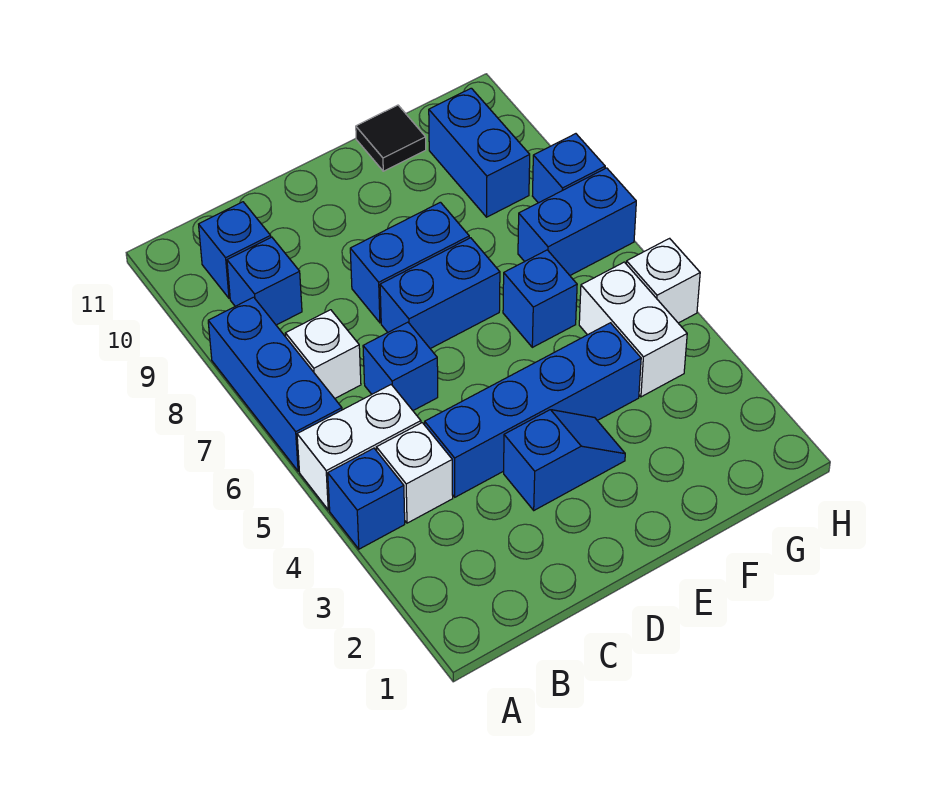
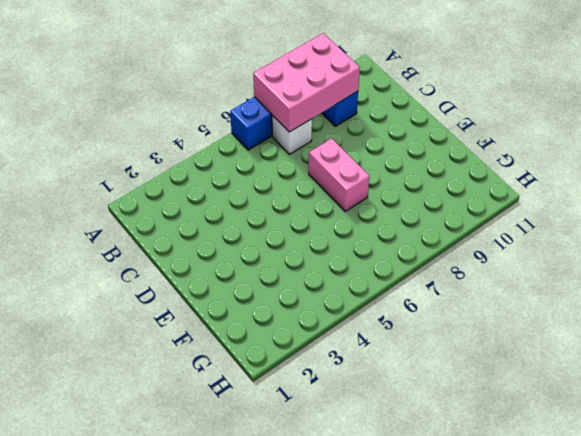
pink brick A7:B9 level 2 -> none
pink brick D7:E7 level 1 -> blue brick D7:E7 level 1
none -> blue brick A4 level 1
none -> white brick A5:B5 level 1
none -> white brick B4 level 1

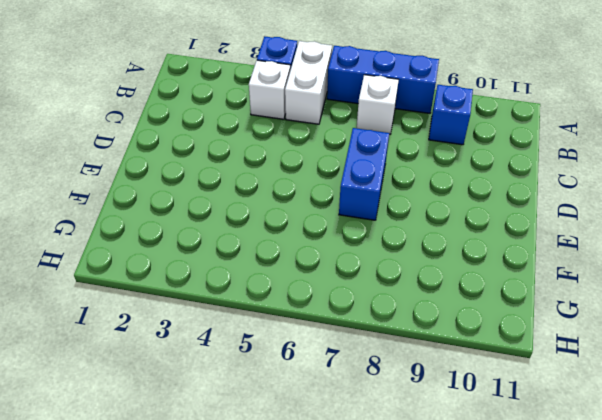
none -> blue brick B10 level 1
none -> blue brick C4:F4 level 1
none -> blue brick C6 level 1

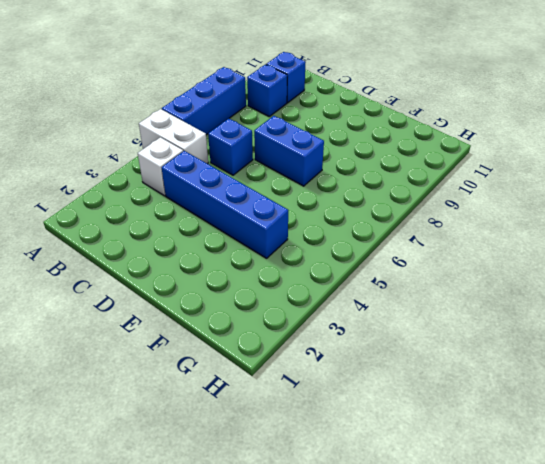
none -> blue brick A4 level 1
none -> white brick B7 level 1
none -> blue slope D3:E3 level 1 top D

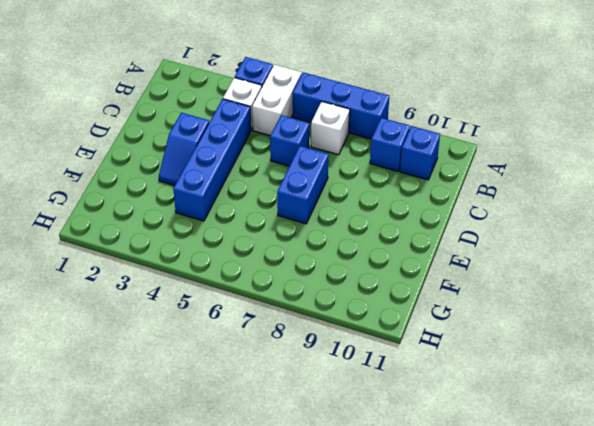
none -> blue brick D8:E8 level 1
none -> blue brick F6 level 1
none -> black tile F11 level 1

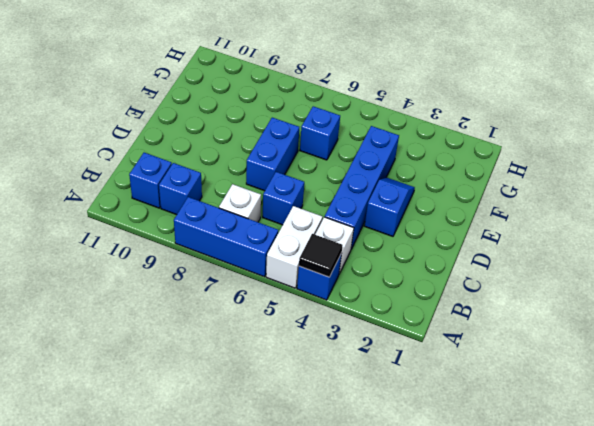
black tile A4 level 2 -> black tile F11 level 1
none -> blue brick D8:E8 level 1
none -> white brick G4:G5 level 1
none -> blue brick G7:H7 level 1

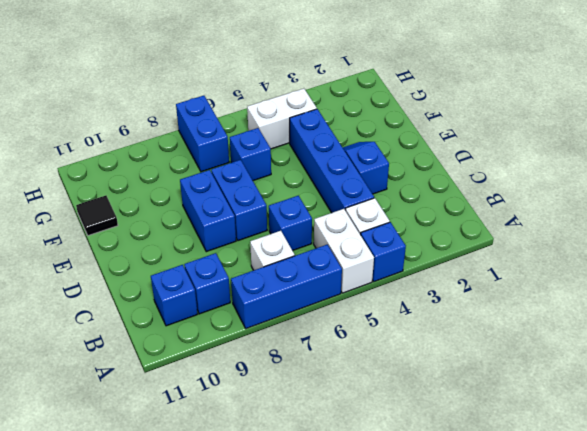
none -> blue brick G9:G10 level 1
none -> white brick H5 level 1
none -> blue brick H8 level 1

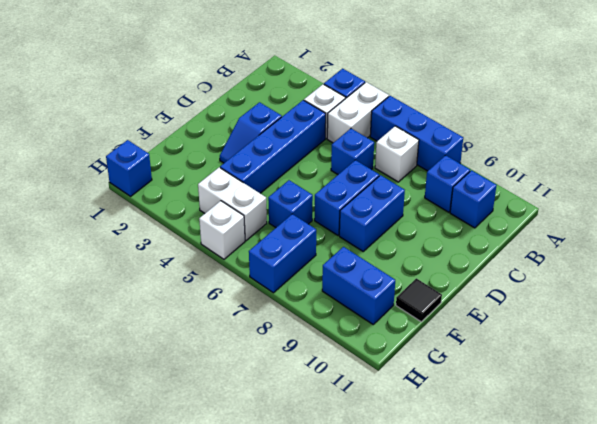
blue brick H1 level 1 -> blue brick H8 level 1

